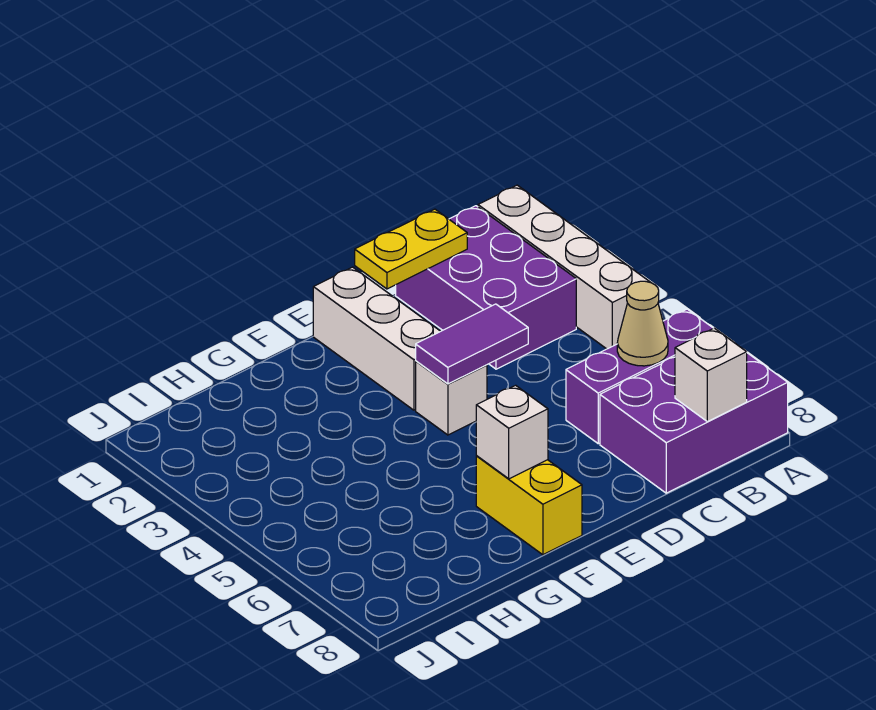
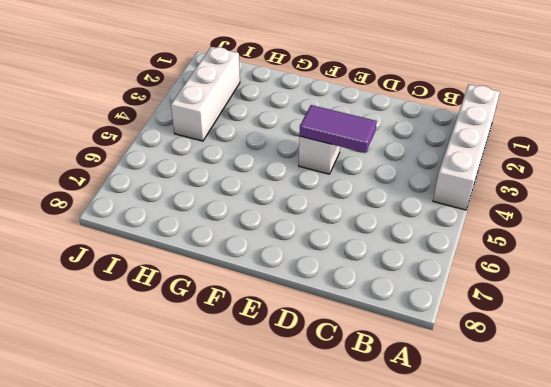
white brick I2:I4 level 1 -> white brick E1:E3 level 1
none -> purple brick A6:C6 level 1
none -> purple brick A7:C8 level 1
none -> purple brick B1:C3 level 1

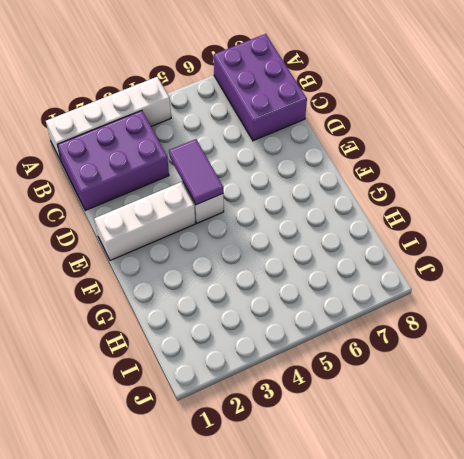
none -> purple brick A6:C6 level 1
none -> yellow brick F7:F8 level 1
none -> tan cone B6 level 2

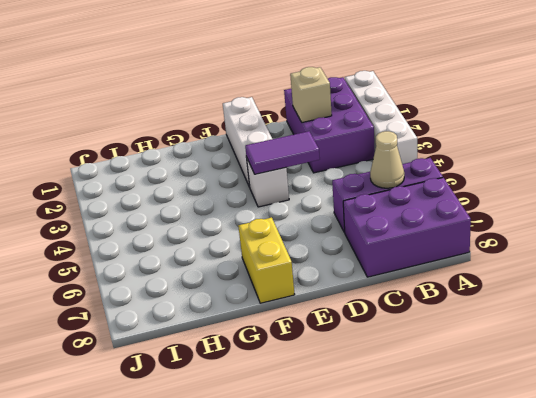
tan brick C2 level 2 -> none
none -> white brick B8 level 2
none -> yellow plate C1:D1 level 2
none -> white brick F7 level 2

